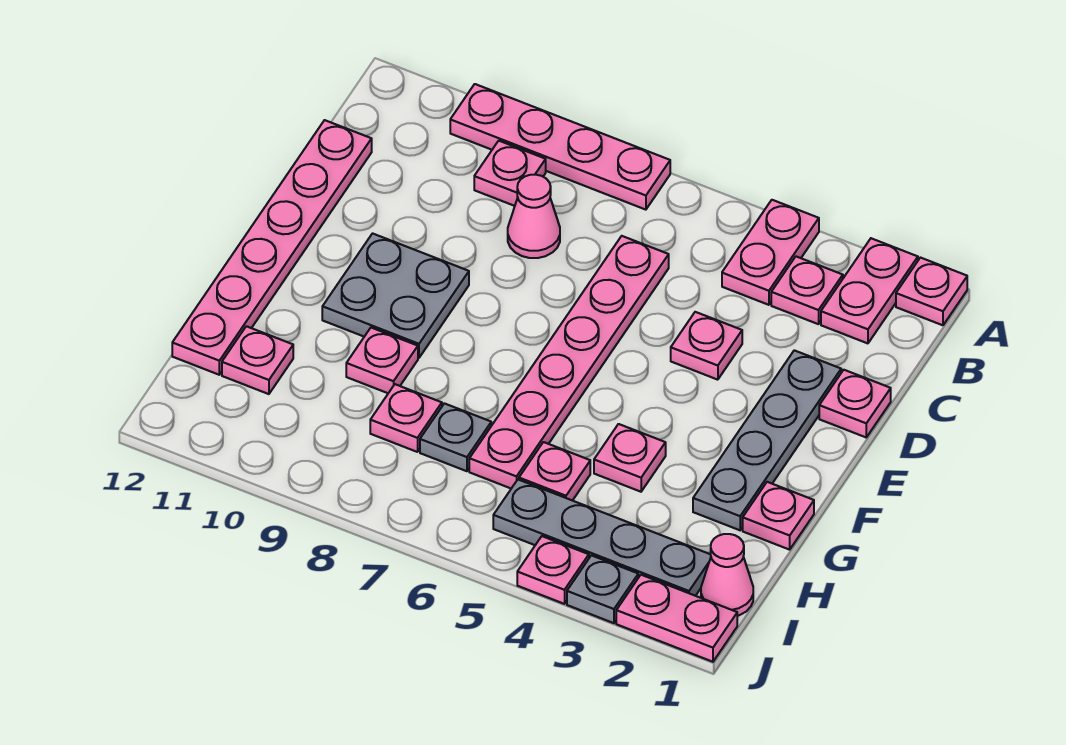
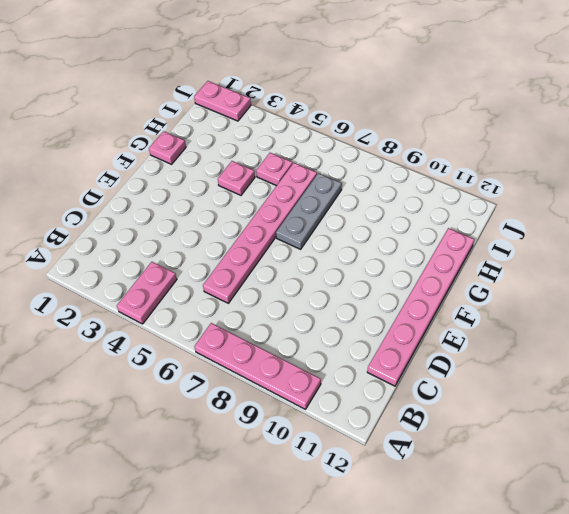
grey plate F7:H7 level 1 -> grey plate H7 level 1
none -> pink plate A1 level 1
none -> pink plate A2:B2 level 1
none -> pink plate B3 level 1

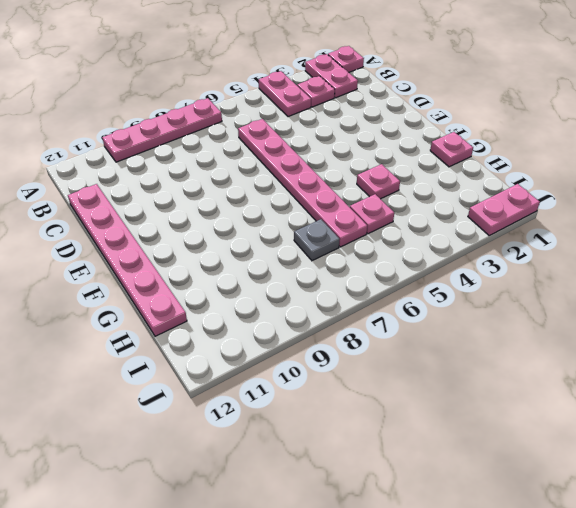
none -> pink plate B9 level 1
none -> pink cone C8 level 1
none -> pink plate D1 level 1

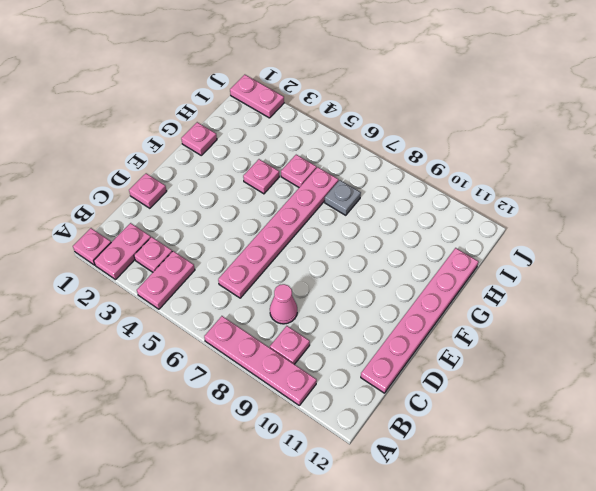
none -> grey plate D2:G2 level 1
none -> pink plate D4 level 1
none -> grey plate E9:F10 level 1

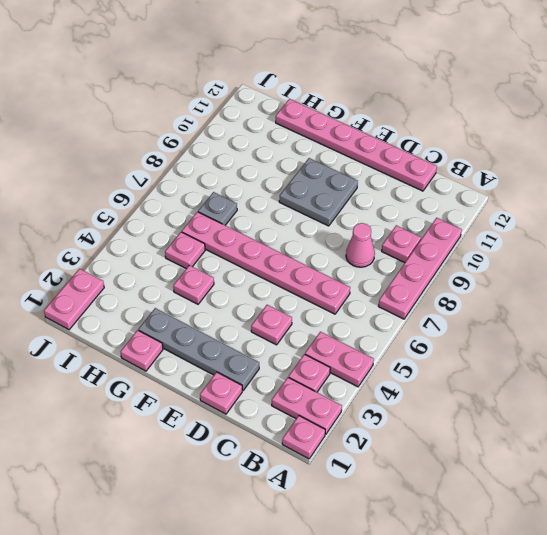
none -> pink plate G9 level 1
none -> pink plate H8 level 1
none -> pink plate H11 level 1

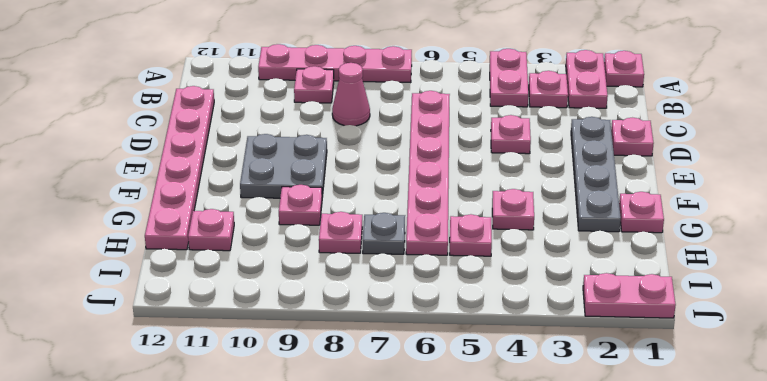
none -> pink cone I1 level 1
none -> grey plate I2:I5 level 1
none -> grey plate J3 level 1

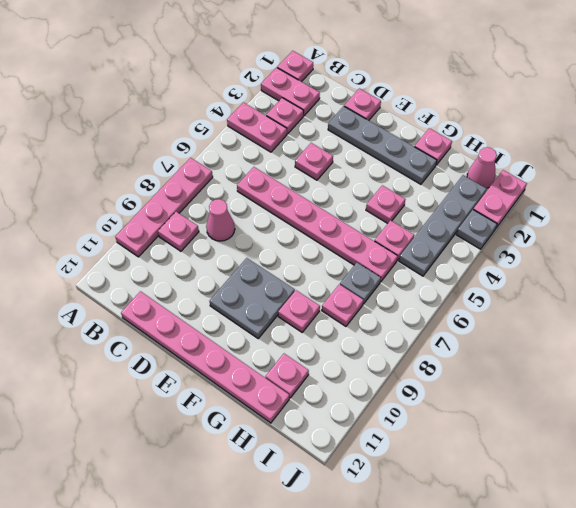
none -> pink plate J4 level 1

